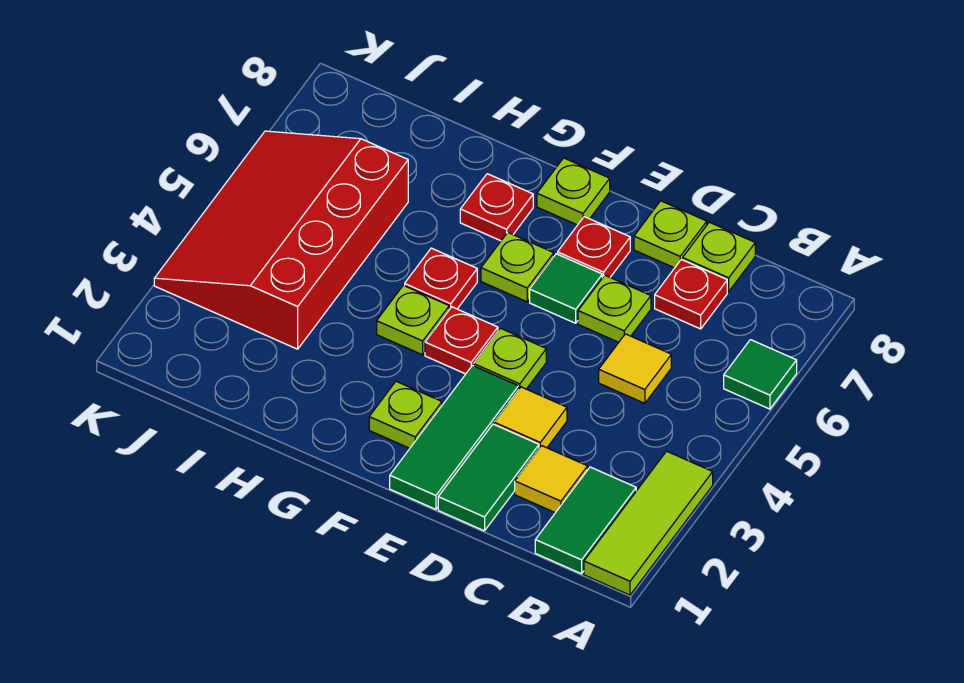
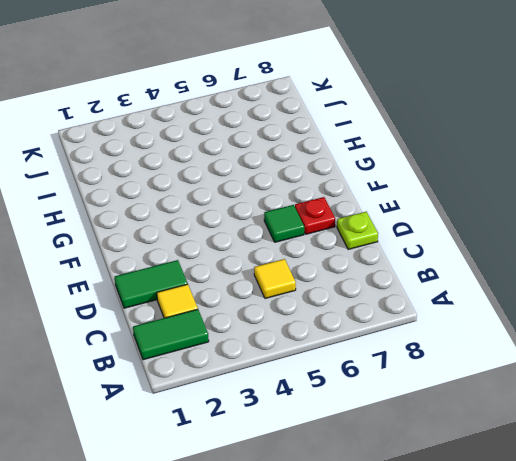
none -> lime tile A1:A3 level 1
none -> green tile A6 level 1
none -> red plate C7 level 1

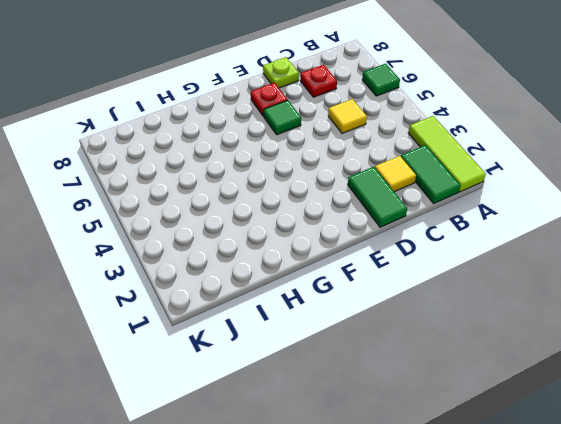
none -> lime plate C8 level 1
none -> yellow tile D3 level 1
none -> lime plate D6 level 1

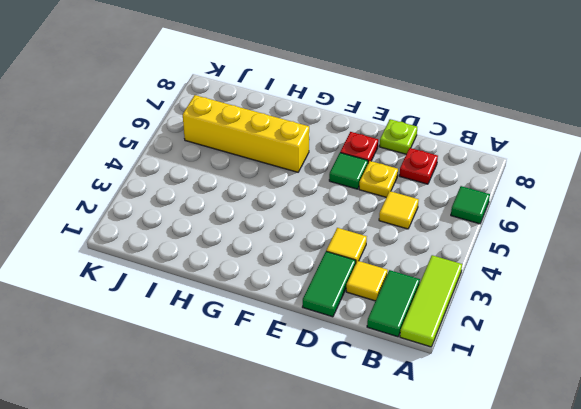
yellow plate D6 level 1 -> lime plate D6 level 1
yellow brick G6:J6 level 1 -> red slope I3:K6 level 1 top I
none -> lime plate C8 level 1
none -> green tile E1:E3 level 1
none -> lime plate E4 level 1

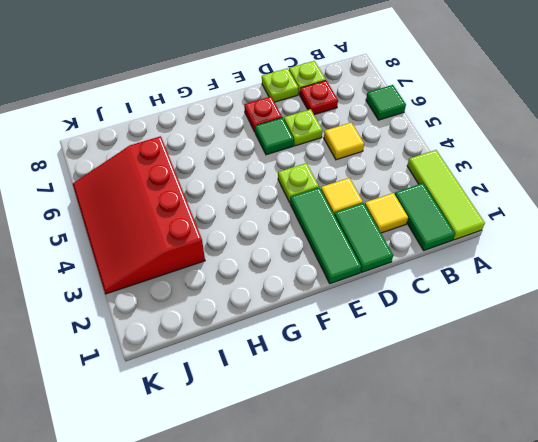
none -> lime plate F2 level 1
none -> red plate F4 level 1
none -> lime plate F6 level 1

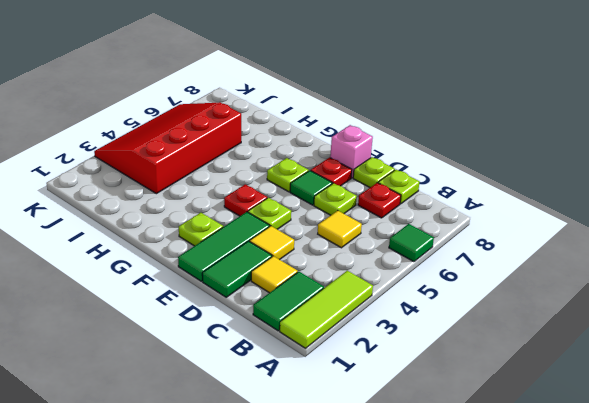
pink brick E8 level 1 -> none
none -> lime plate F8 level 1
none -> lime plate G4 level 1
none -> red plate G5 level 1

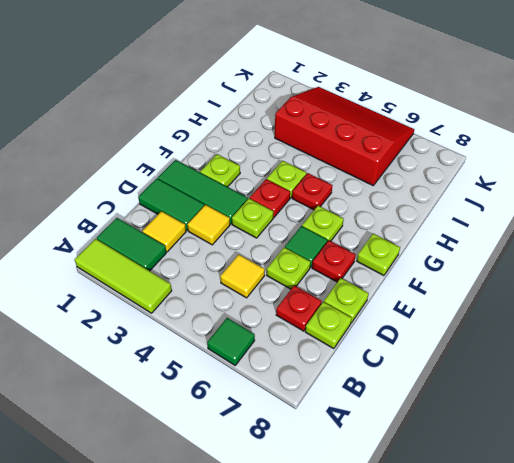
none -> red plate G7 level 1

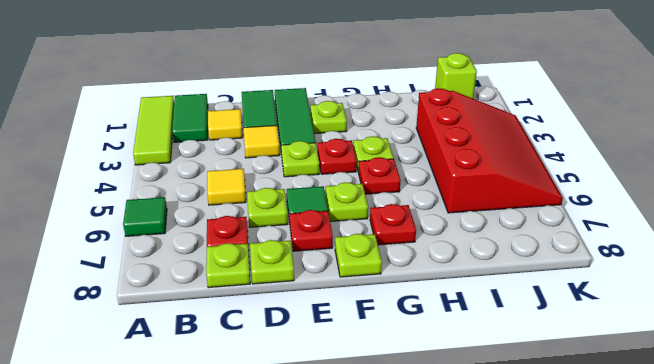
lime brick J1 level 1 -> none

